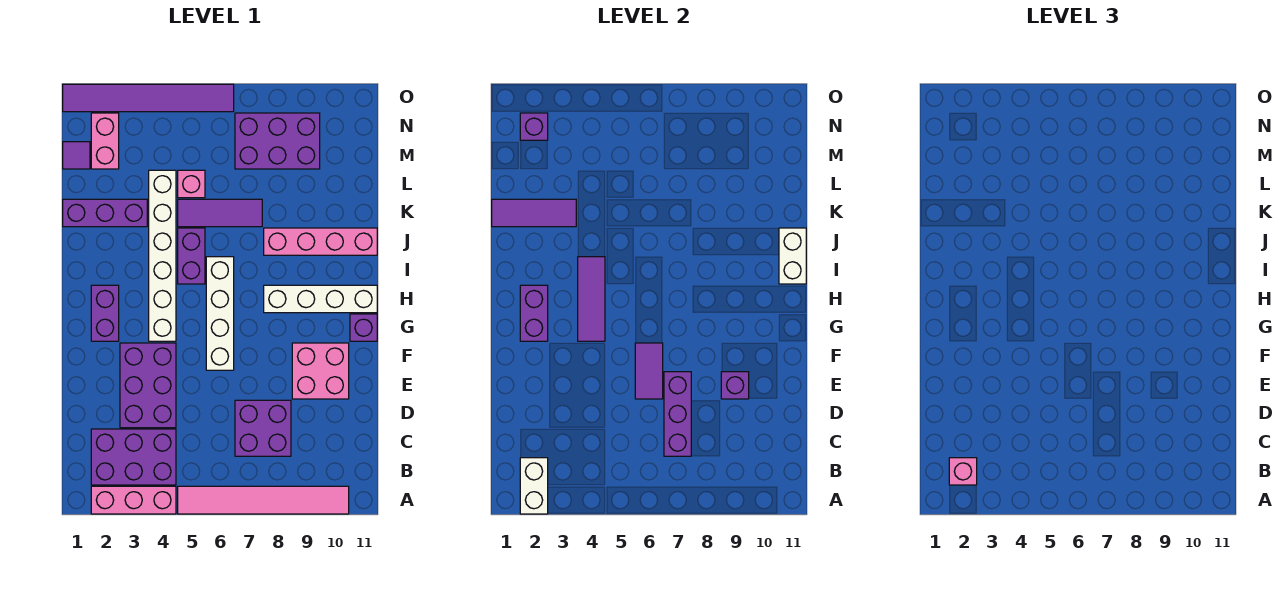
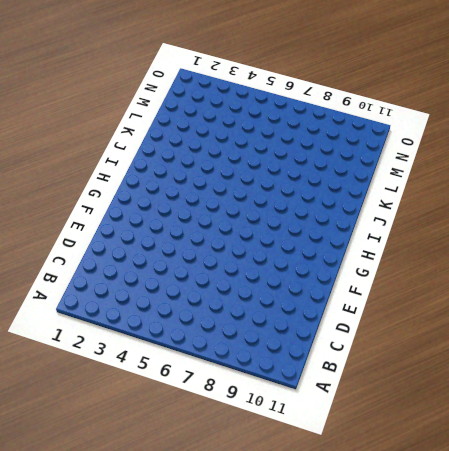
none -> pink brick A2:A4 level 1
none -> pink tile A5:A10 level 1
none -> purple brick B2:C4 level 1
none -> purple brick C7:D8 level 1

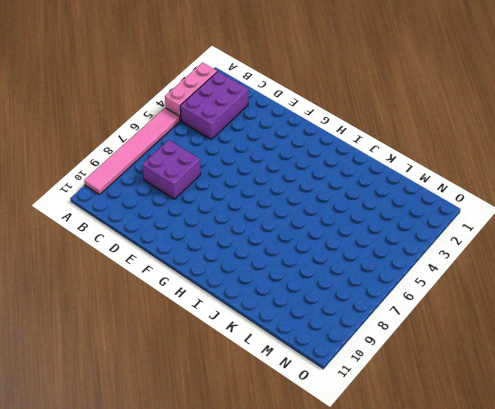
none -> purple brick D3:F4 level 1
none -> pink brick E9:F10 level 1
none -> white brick F6:I6 level 1
none -> purple brick G2:H2 level 1

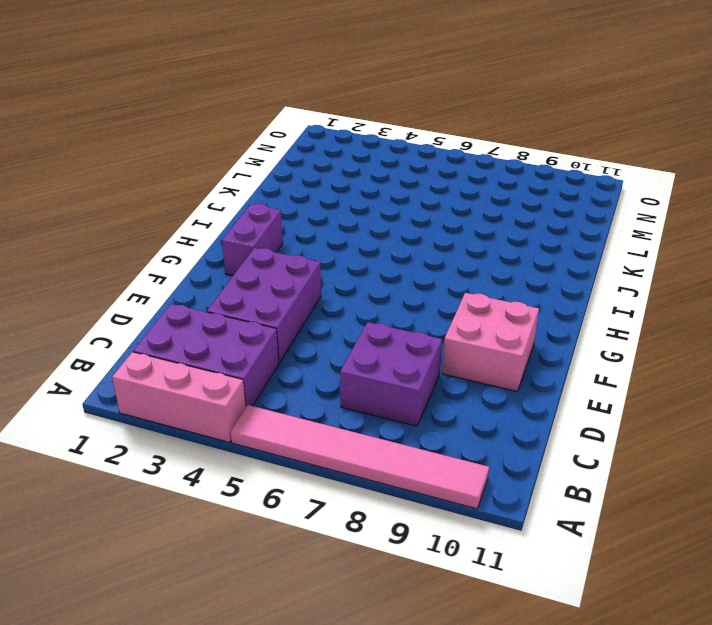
none -> white brick F6:I6 level 1
none -> white brick G4:L4 level 1
none -> purple brick G11 level 1
none -> white brick H8:H11 level 1

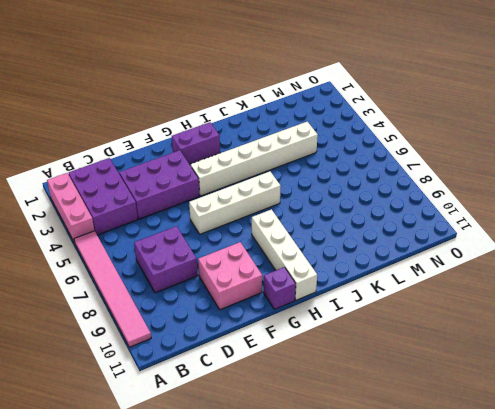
none -> purple brick I5:J5 level 1
none -> pink brick J8:J11 level 1
none -> purple brick K1:K3 level 1
none -> purple tile K5:K7 level 1

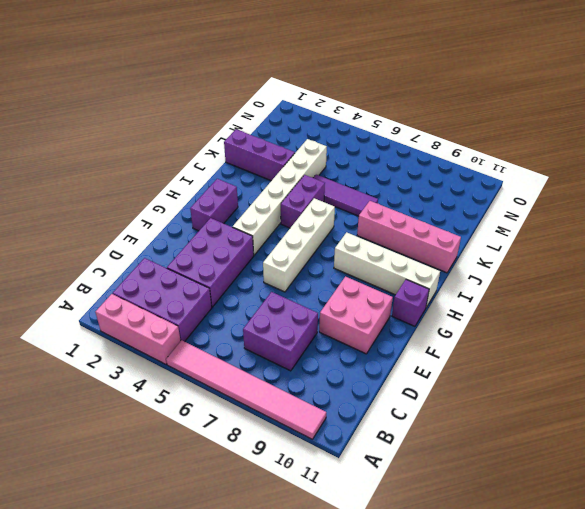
none -> pink brick L5 level 1
none -> purple tile M1 level 1
none -> pink brick M2:N2 level 1
none -> purple brick M7:N9 level 1

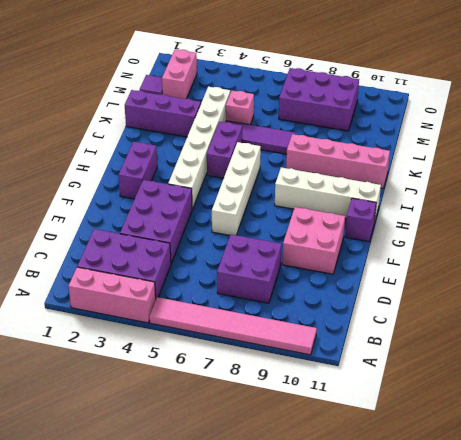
none -> purple tile O1:O6 level 1
none -> white brick A2:B2 level 2
none -> purple brick C7:E7 level 2
none -> purple tile E6:F6 level 2

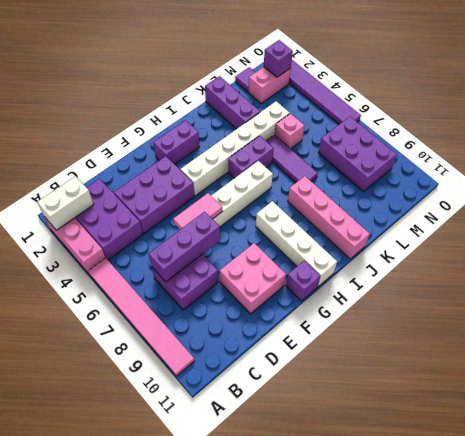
pink tile E6:F6 level 2 -> purple tile E6:F6 level 2
none -> purple brick E9 level 2
none -> purple brick G2:H2 level 2
none -> purple tile G4:I4 level 2
none -> white brick I11:J11 level 2

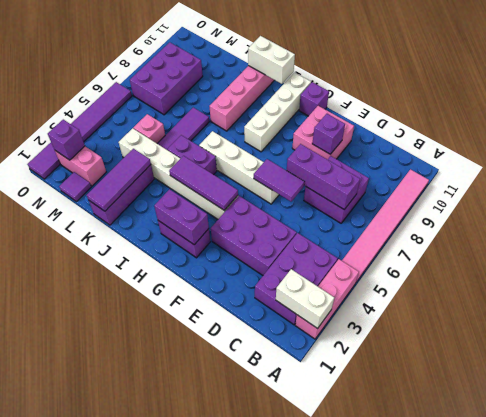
none -> pink brick B2 level 3

